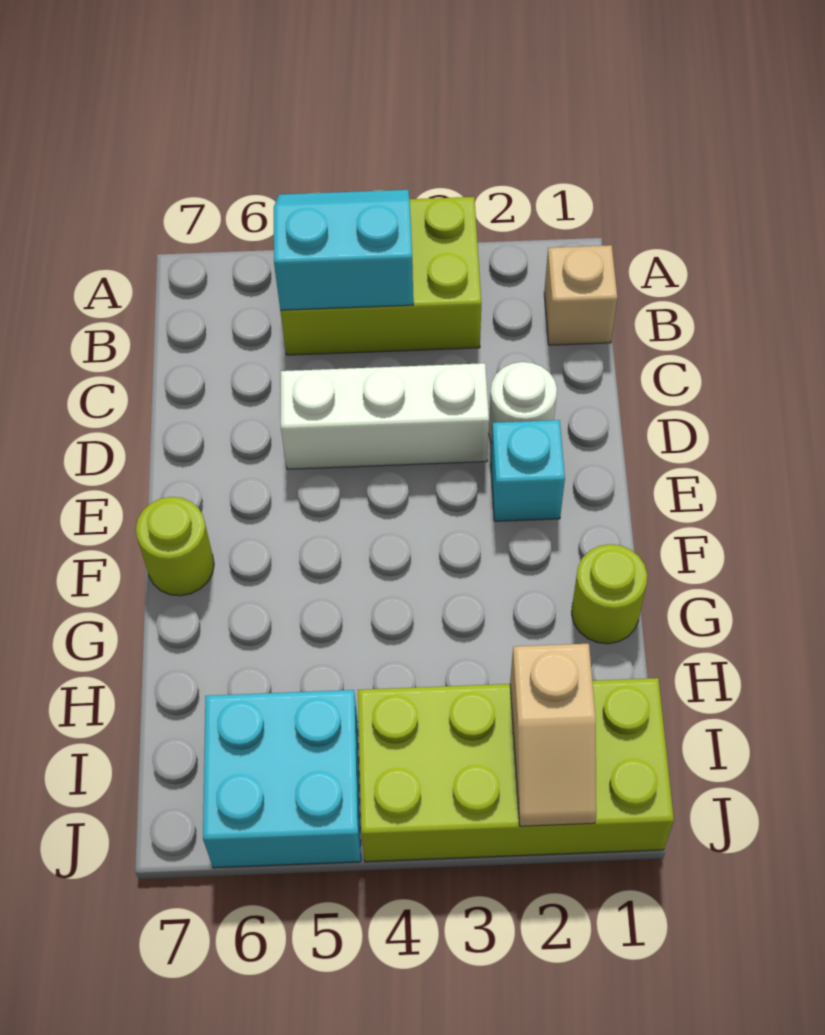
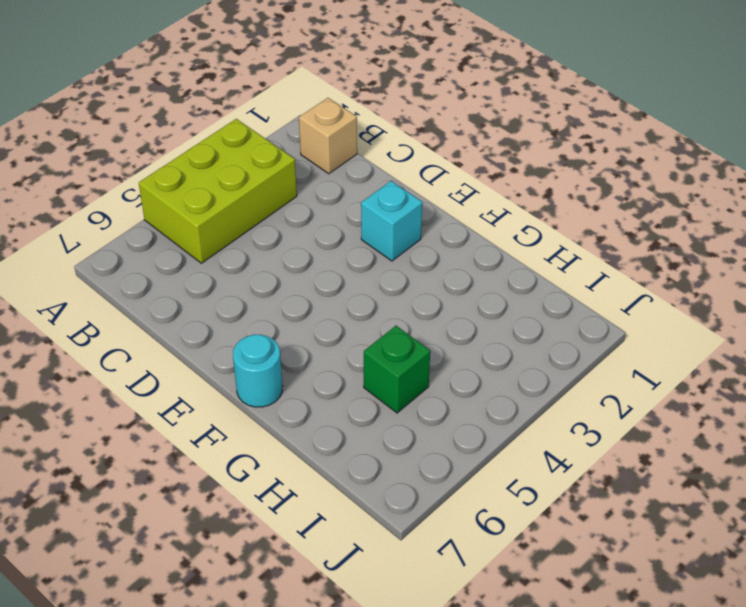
cyan round brick F7 level 1 -> lime round brick F7 level 1
green brick H5 level 1 -> none
none -> white round brick D2 level 1
none -> white brick D3:D5 level 1

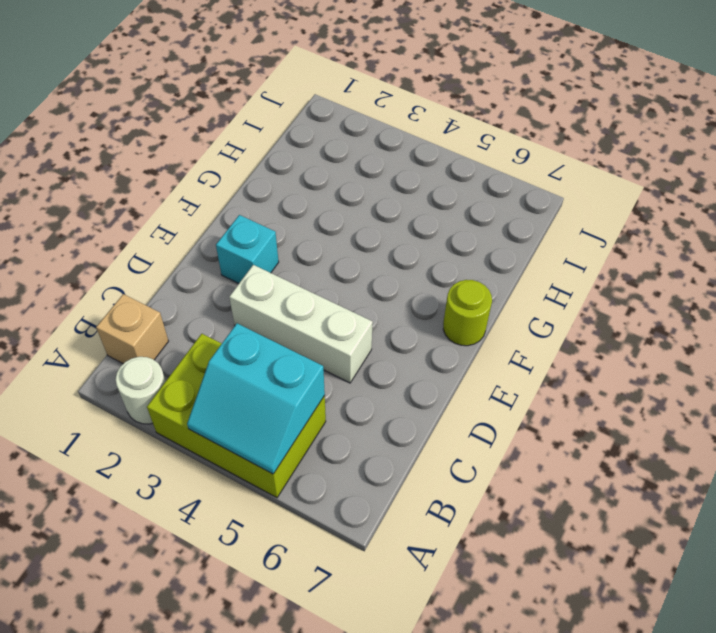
white round brick A2 level 1 -> white round brick D2 level 1
none -> lime round brick G1 level 1
none -> lime brick I1:J4 level 1

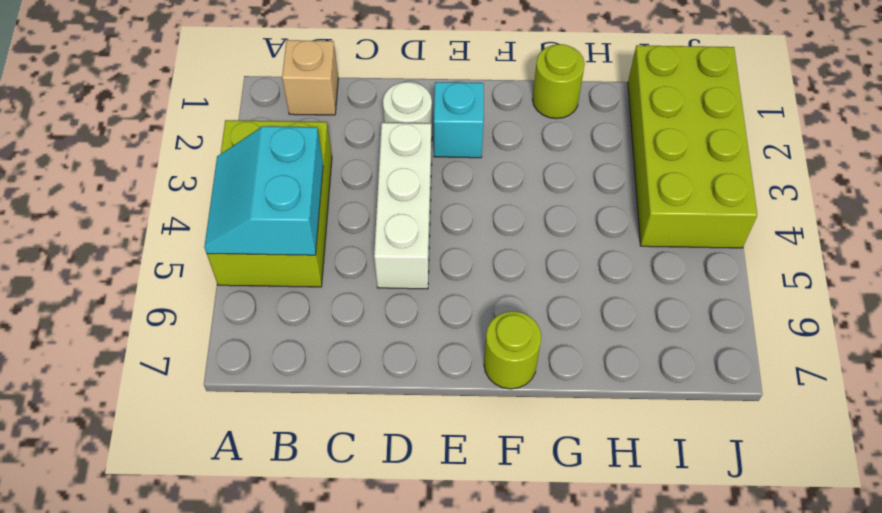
none -> cyan brick I5:J6 level 1
none -> tan slope I2:J2 level 2 top I

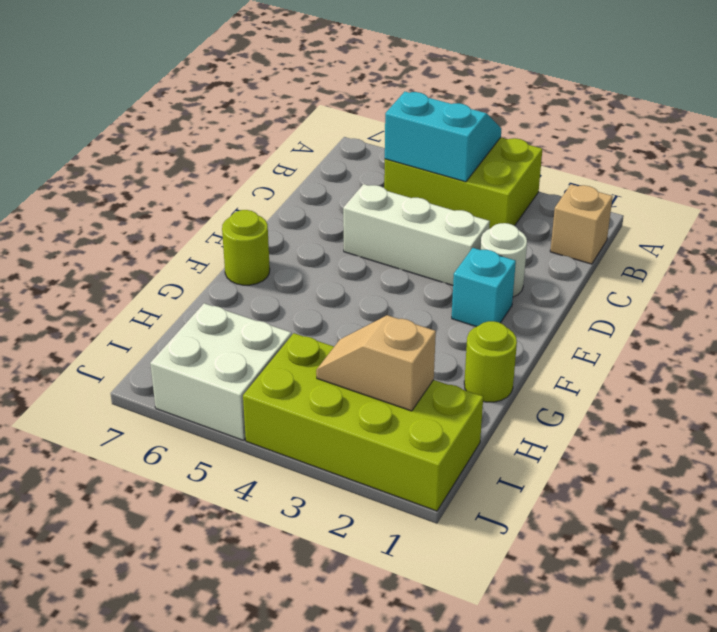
tan slope I2:I3 level 2 top 2 -> tan slope I2:J2 level 2 top I
white brick I5:J6 level 1 -> cyan brick I5:J6 level 1

